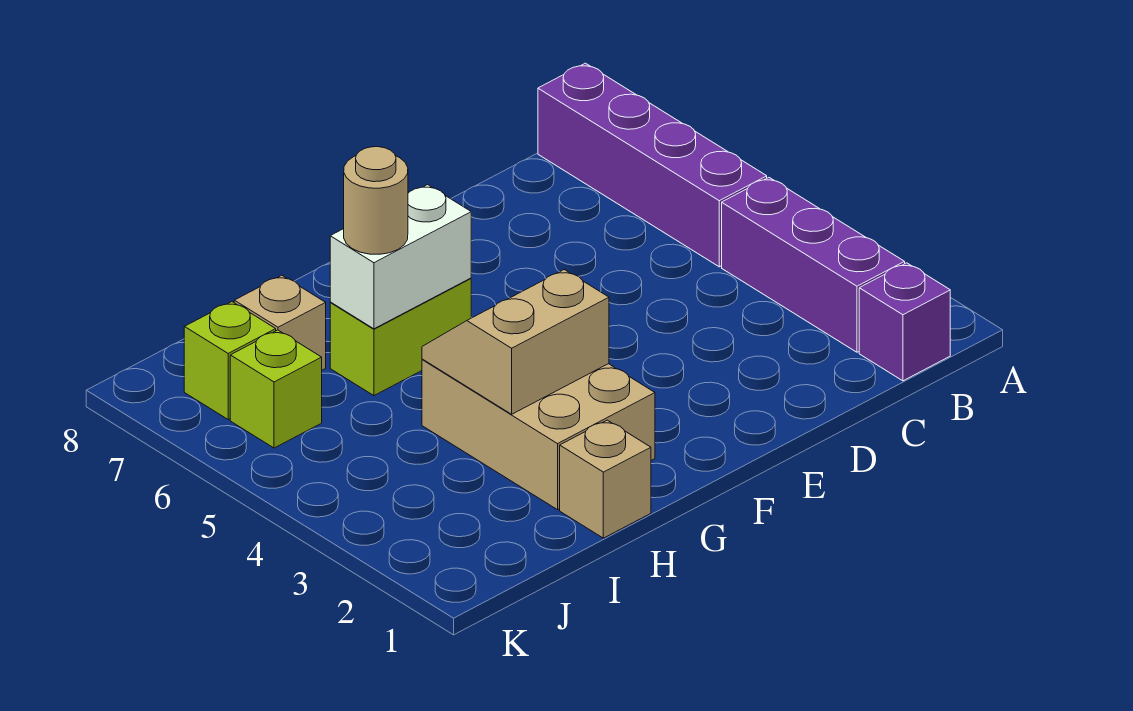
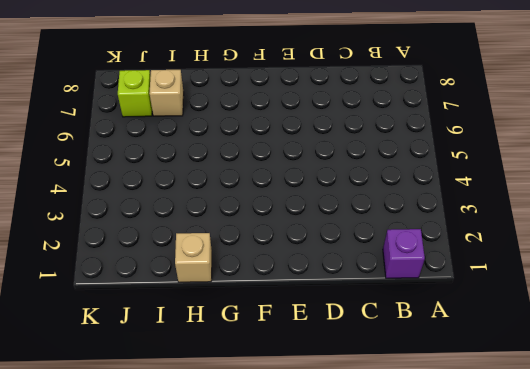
none -> purple brick B2:B4 level 1
none -> purple brick B5:B8 level 1
none -> tan brick G2:H4 level 1

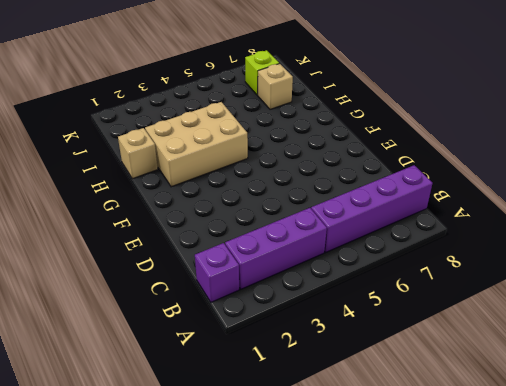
none -> lime brick G6:H6 level 1
none -> lime brick J6 level 1
none -> tan slope G3:H4 level 2 top 3

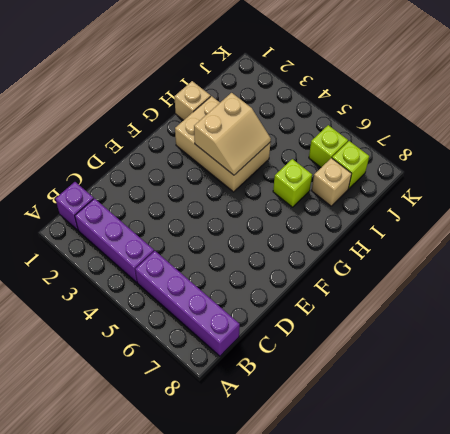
lime brick H6 level 1 -> lime brick G6:H6 level 1
none -> white brick G6:H6 level 2
none -> tan round brick H6 level 3

